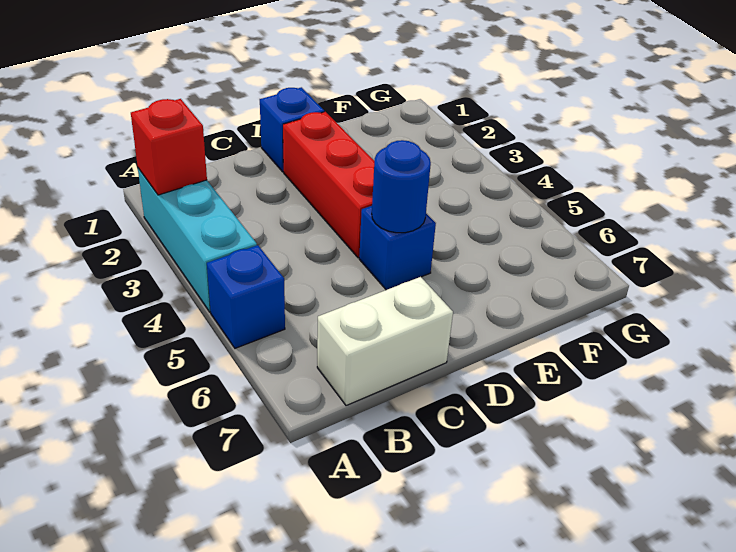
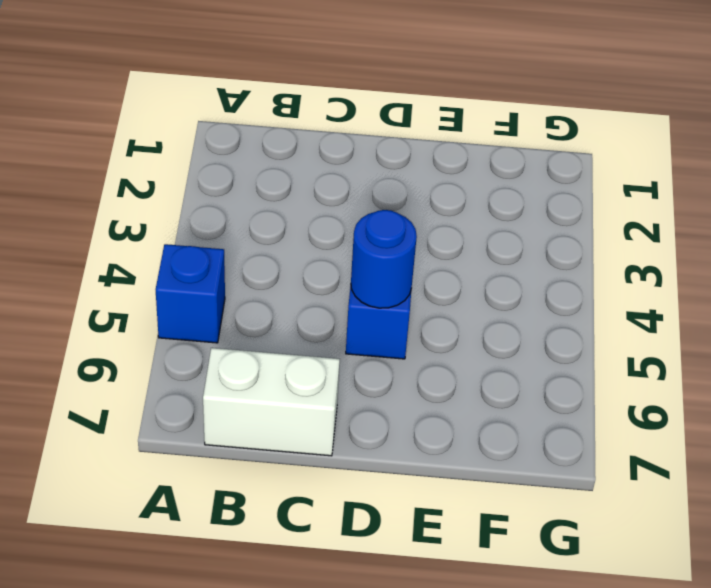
none -> cyan brick A2:A4 level 1
none -> blue brick D1 level 1

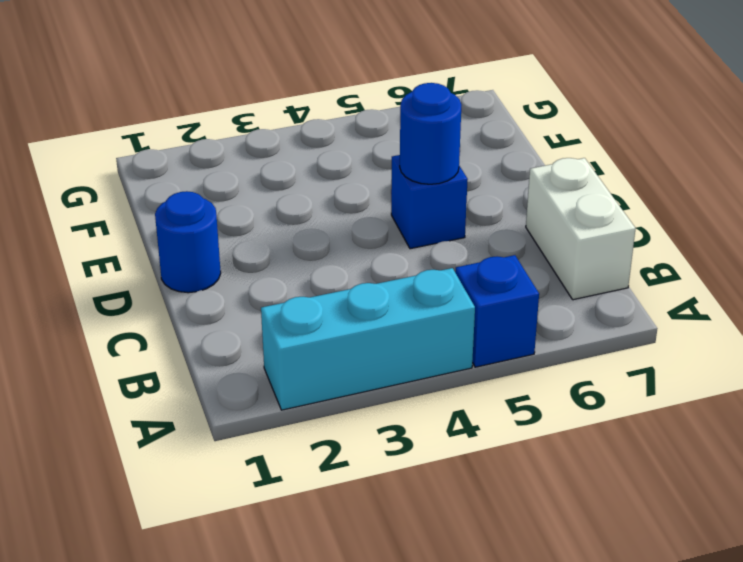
blue round brick D1 level 1 -> blue brick D1 level 1
none -> red brick D2:D4 level 1
none -> red brick A2 level 2

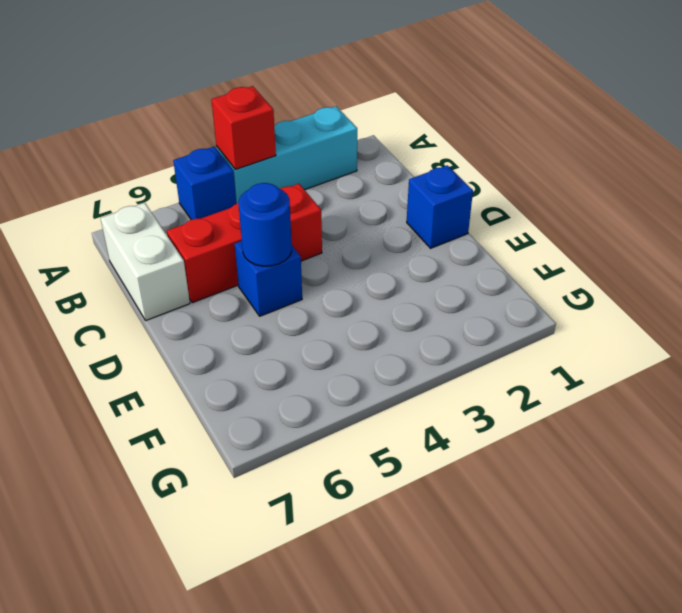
red brick A4 level 2 -> red brick A2 level 2
red brick C4:C6 level 1 -> red brick D2:D4 level 1

